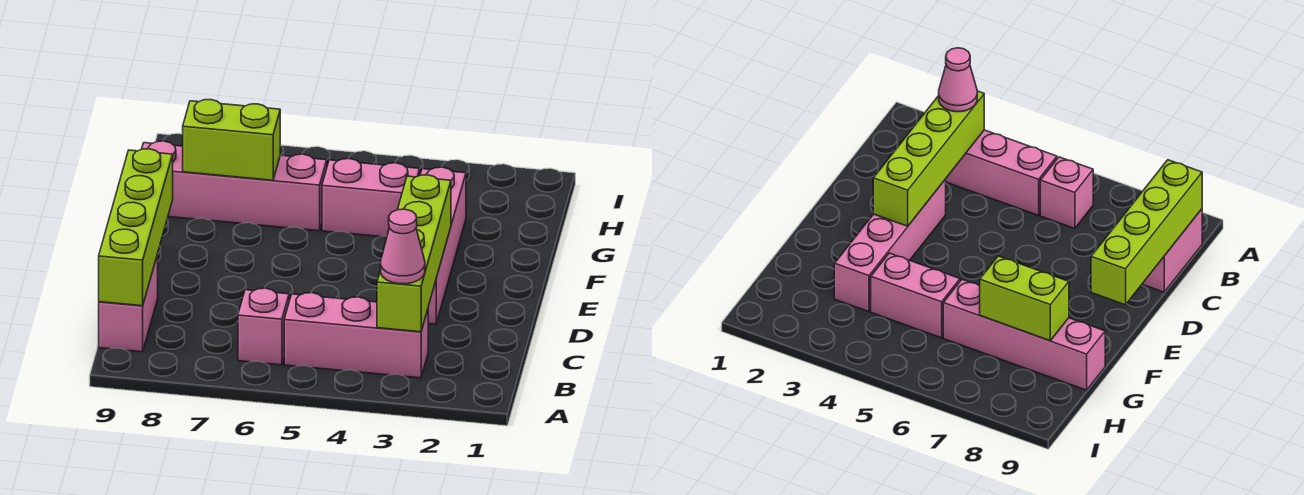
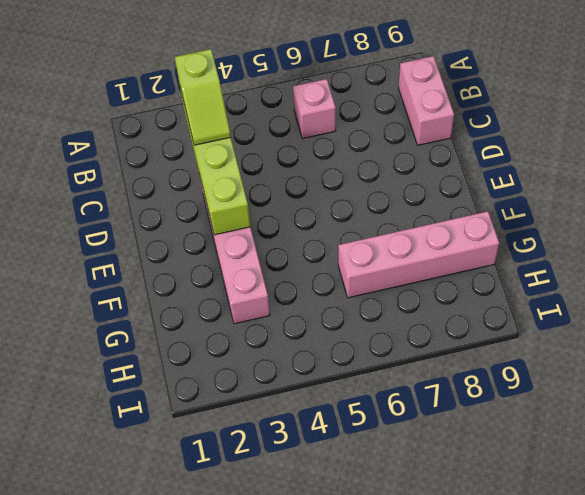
lime slope B3:C3 level 3 top B -> pink cone B3 level 3
none -> pink brick B3:B5 level 1
none -> pink brick G4:G5 level 1

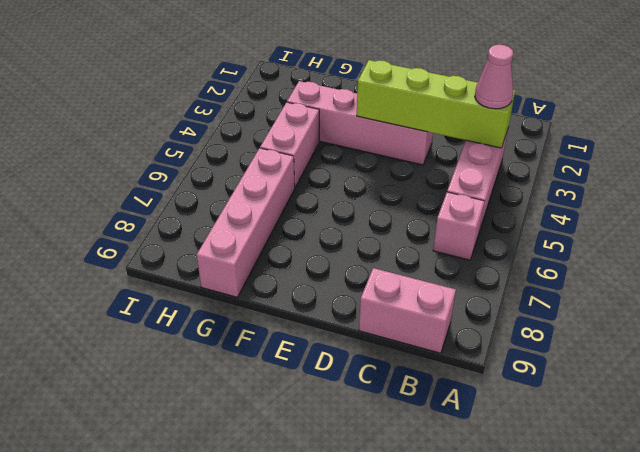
none -> lime brick B9:E9 level 2
none -> lime brick G7:G8 level 2

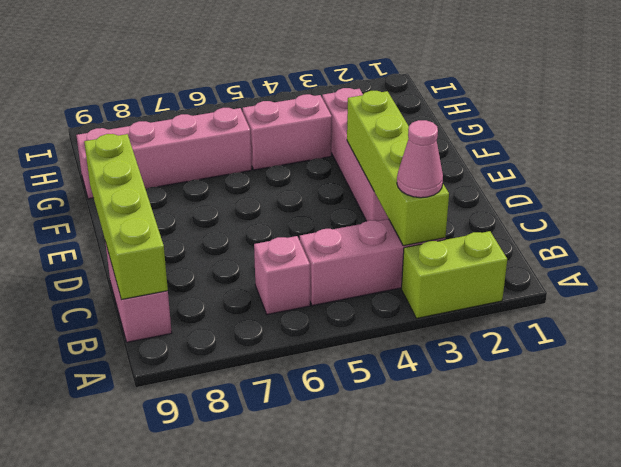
lime brick A2:A3 level 1 -> lime brick G7:G8 level 2

